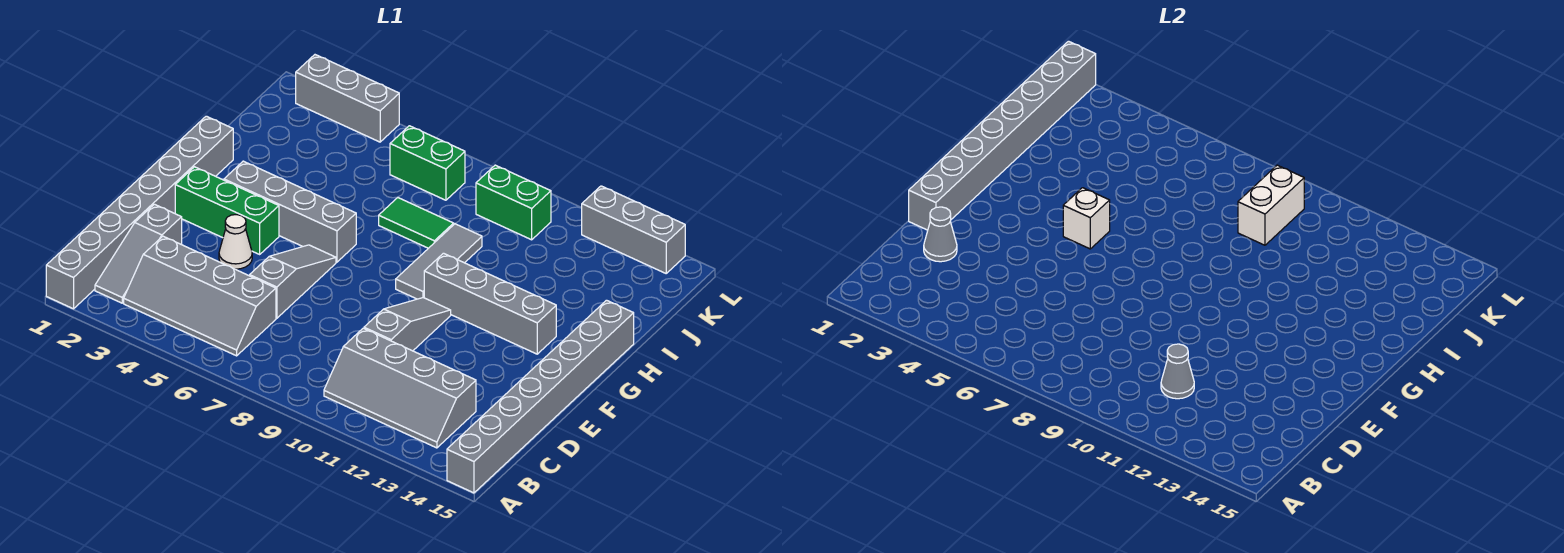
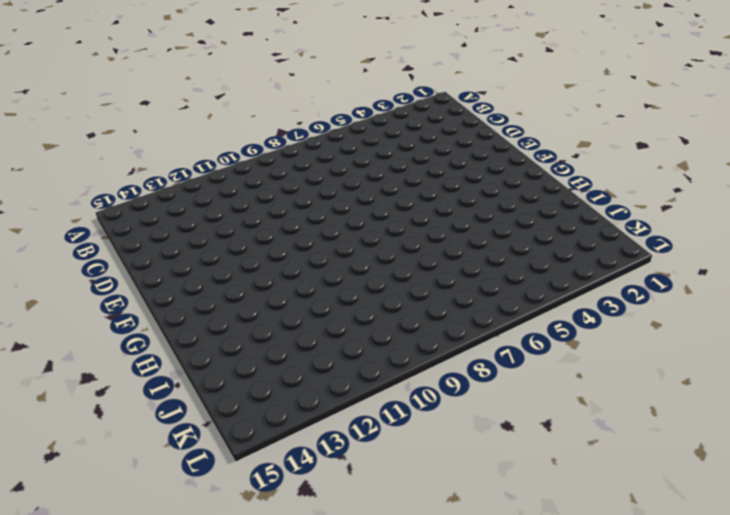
none -> grey brick A1:H1 level 1
none -> grey brick A15:H15 level 1
none -> grey slope B2:D2 level 1 top D

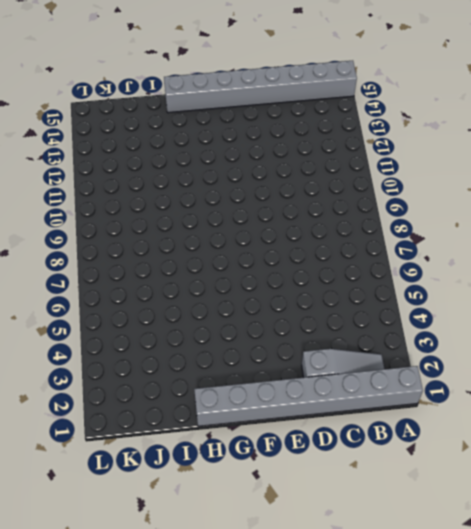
none -> grey slope B3:C6 level 1 top C
none -> grey slope B10:C13 level 1 top C
none -> grey slope D6:F6 level 1 top D

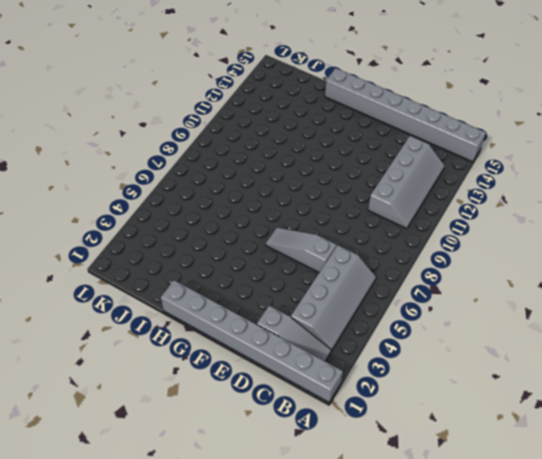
none -> grey slope D10:F10 level 1 top D
none -> white cone E4 level 1
none -> green brick F2:F4 level 1

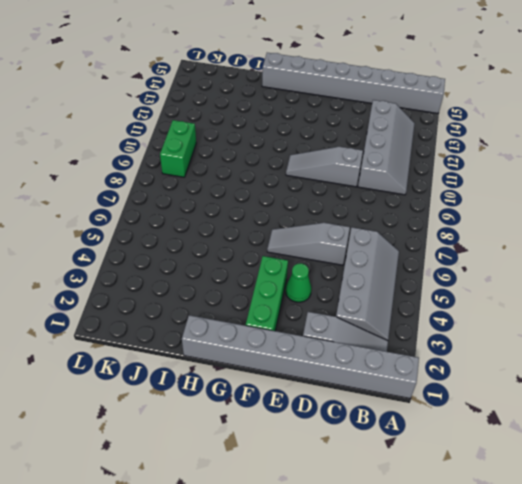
green cone E4 level 1 -> white cone E4 level 1
none -> grey brick G3:G6 level 1
none -> grey tile G9:I9 level 1
none -> grey brick G10:G13 level 1

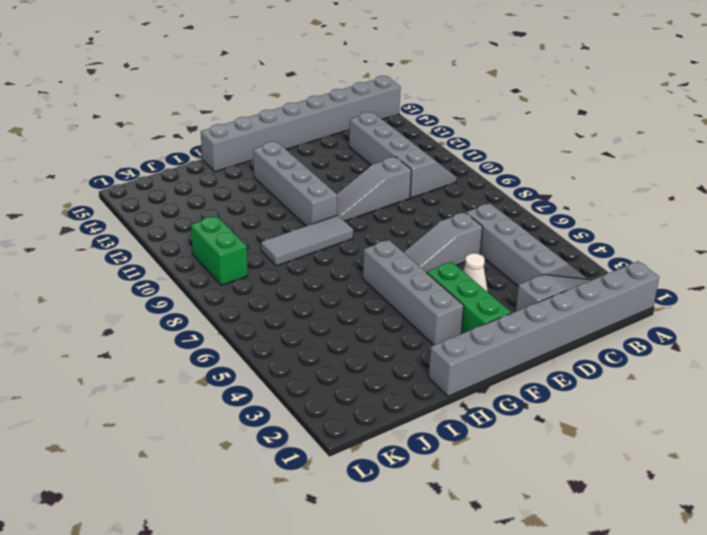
none -> green tile I7:I8 level 1
none -> green brick K6:K7 level 1
none -> grey brick L2:L4 level 1

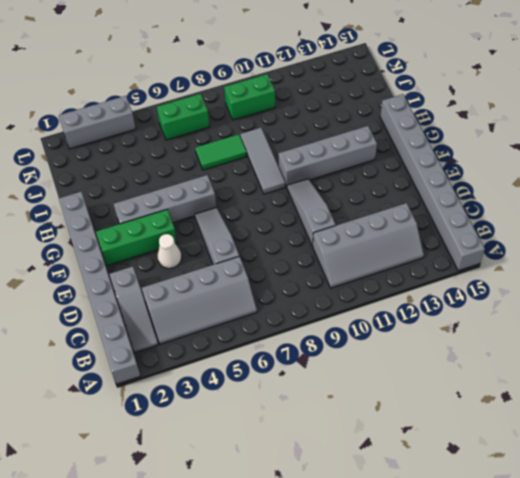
none -> grey brick L12:L14 level 1
none -> grey cone C11 level 2
none -> grey cone D2 level 2

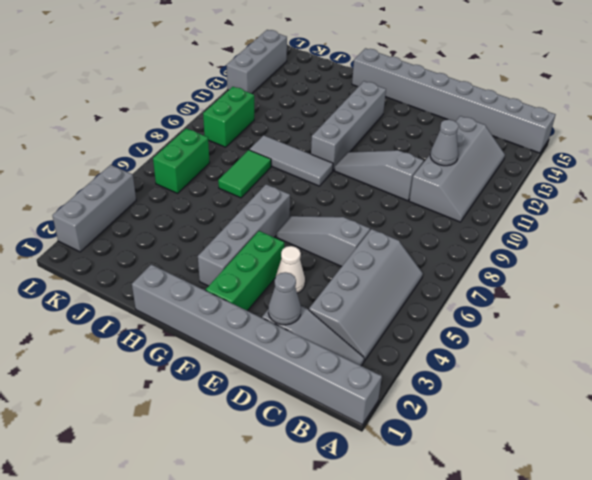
none -> grey brick E1:L1 level 2
none -> white brick G5 level 2
none -> white brick J9:K9 level 2

